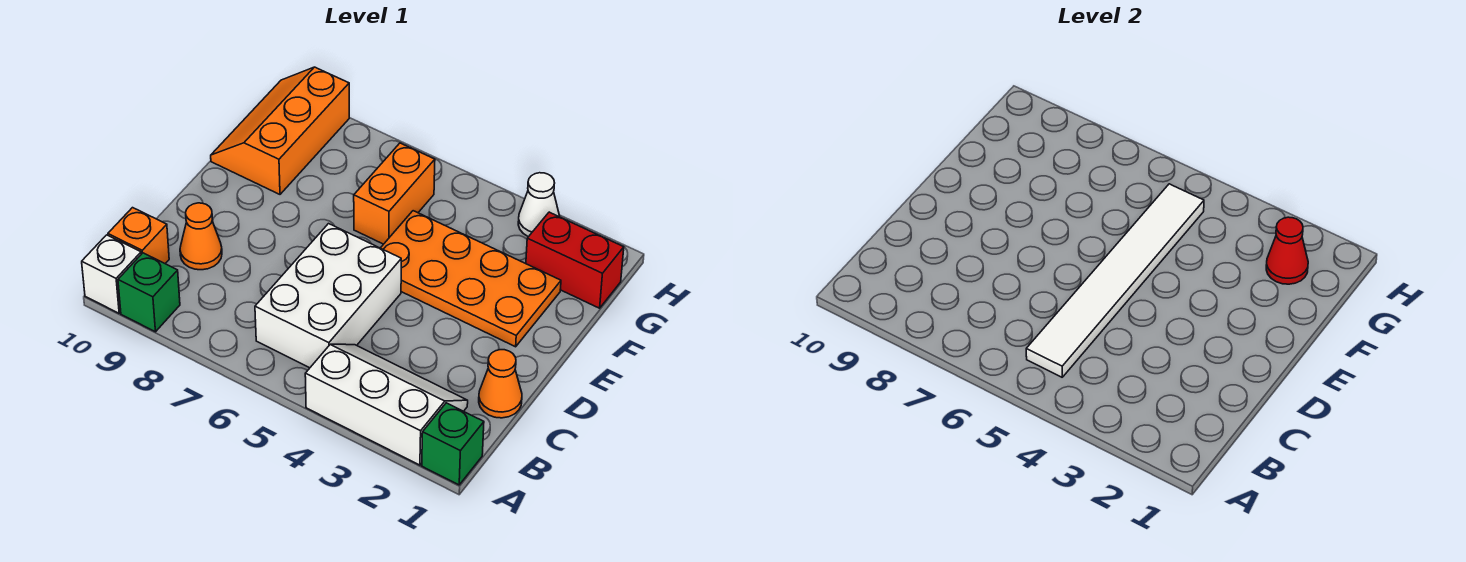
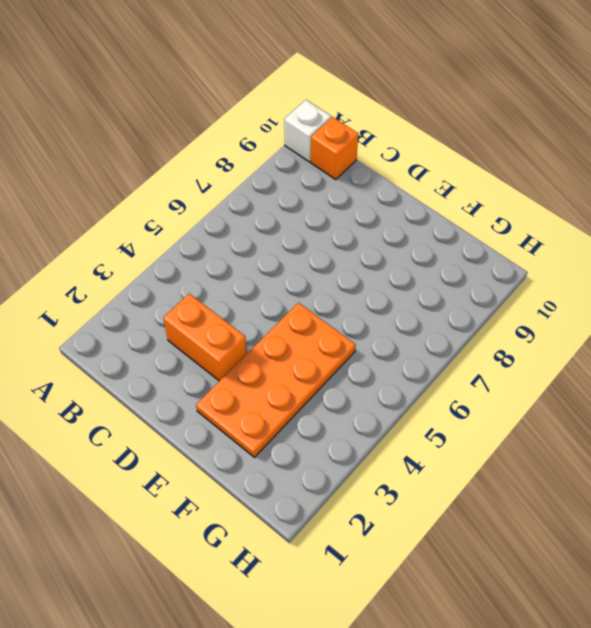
orange brick C3:D3 level 1 -> orange brick F6:G6 level 1
none -> green brick A1 level 1
none -> white slope A2:B4 level 1 top A
none -> green brick A9 level 1

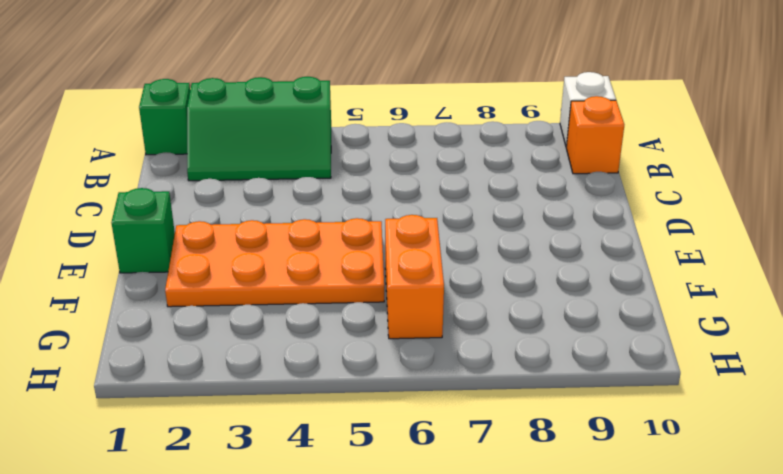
green slope A2:B4 level 1 top A -> white slope A2:B4 level 1 top A
green brick E1 level 1 -> green brick A9 level 1
none -> white brick B5:D6 level 1
none -> orange cone C1 level 1
none -> orange cone C9 level 1

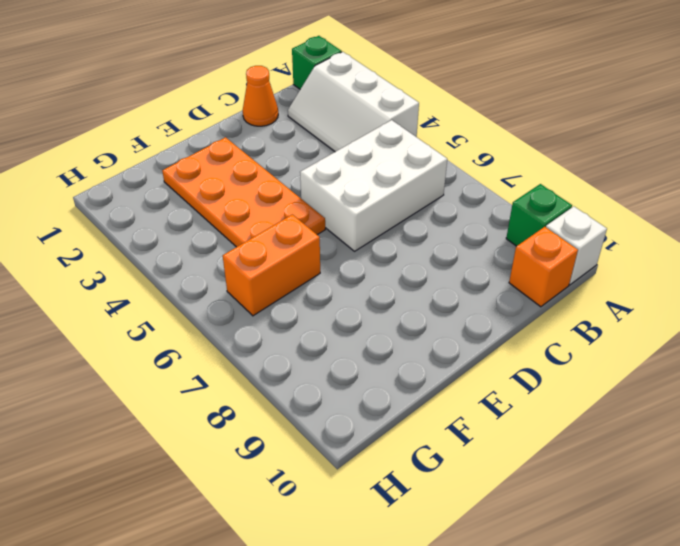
none -> orange cone C9 level 1
none -> orange slope F9:H10 level 1 top 9
none -> red brick G1:G2 level 1

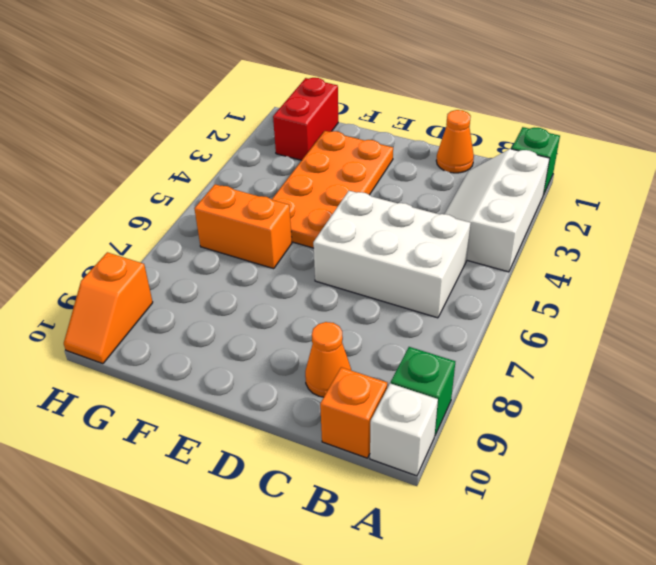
orange slope H9:H10 level 1 top 9 -> orange slope F9:H10 level 1 top 9
none -> white cone H3 level 1
none -> white tile B5:G5 level 2
none -> red cone G2 level 2

